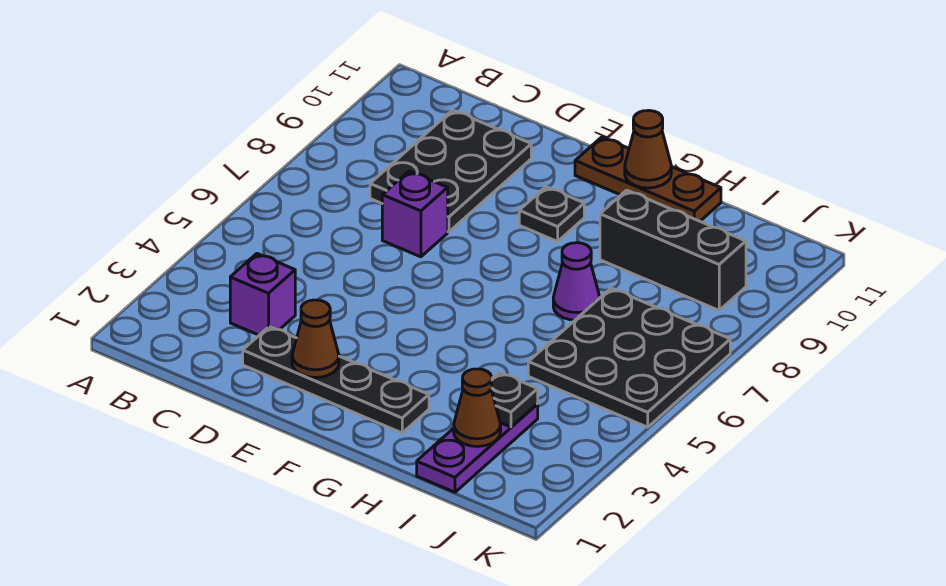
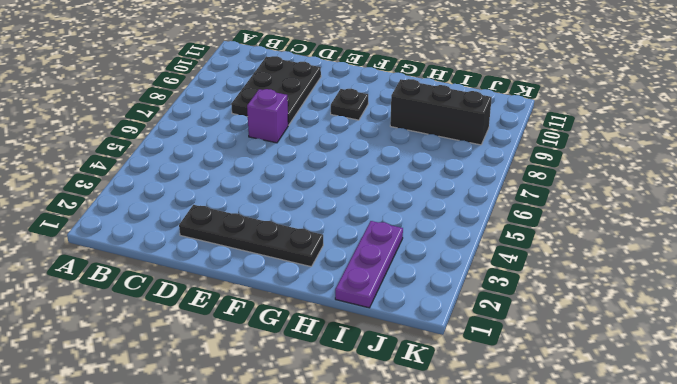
none -> purple brick C3 level 1
none -> brown plate F11:H11 level 1
none -> purple cone H7 level 1

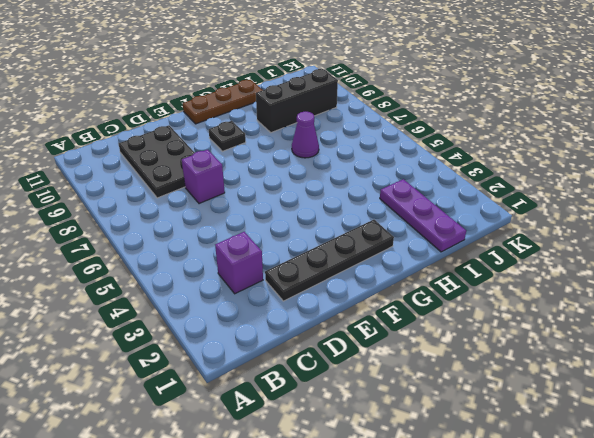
none -> black plate I5:K7 level 1
none -> brown cone E2 level 2
none -> brown cone G11 level 2

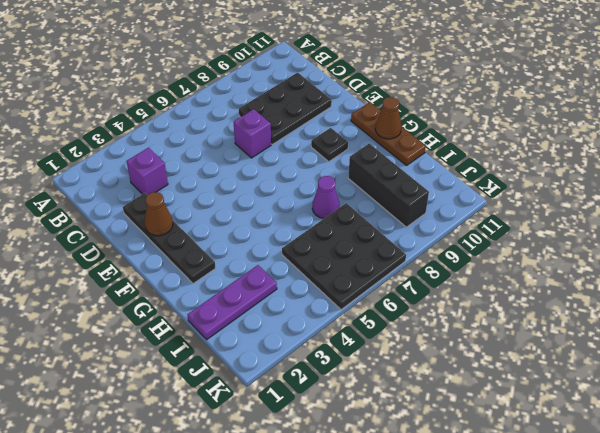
none -> brown cone I2 level 2
none -> black plate I3 level 2

